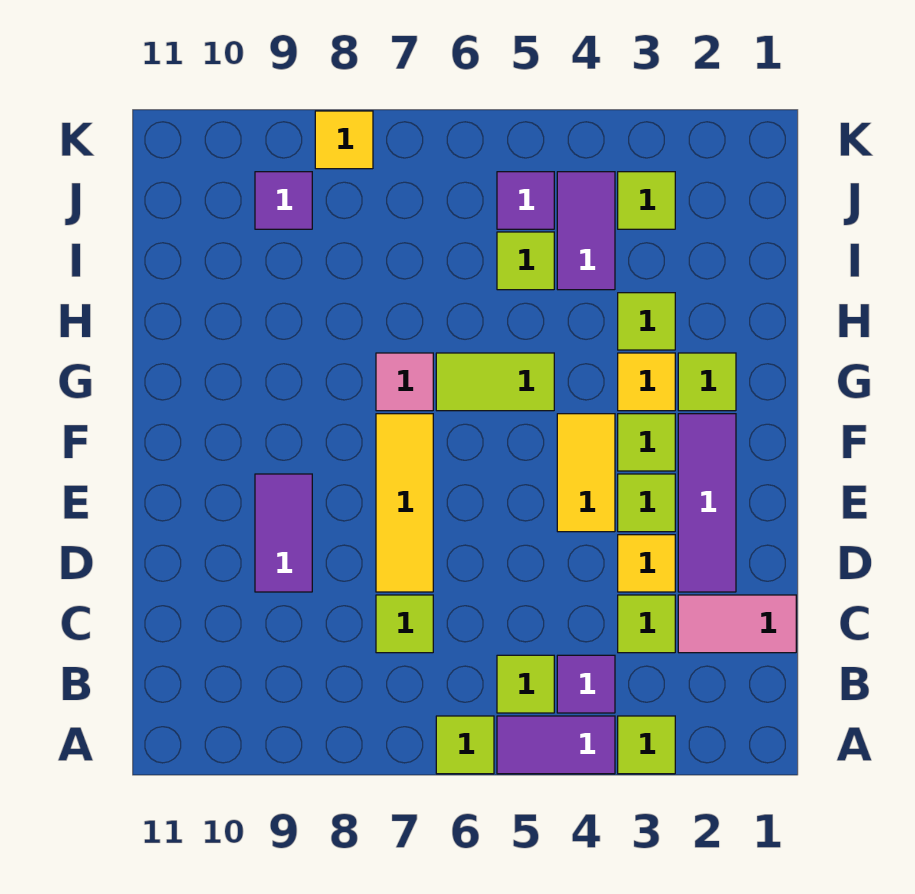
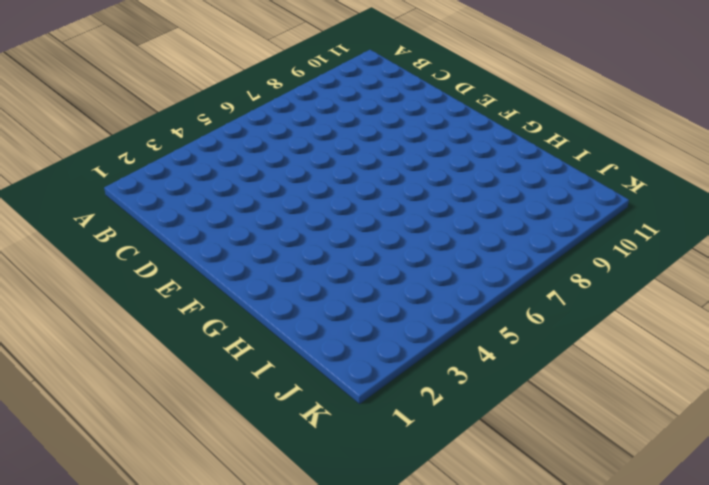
none -> lime tile A3 level 1
none -> purple tile A4:A5 level 1
none -> lime tile A6 level 1

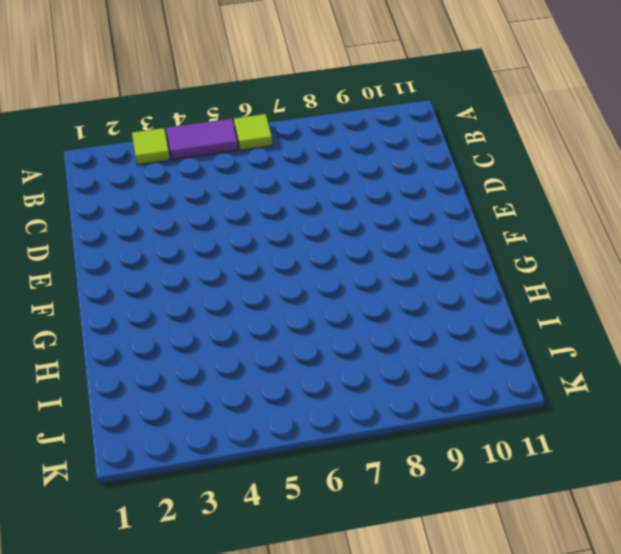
none -> purple tile B4 level 1
none -> lime tile B5 level 1
none -> pink tile C1:C2 level 1

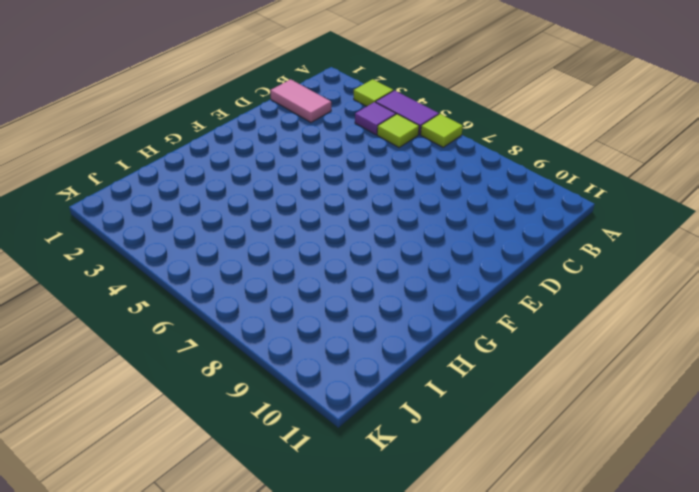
none -> lime tile C3 level 1
none -> lime tile C7 level 1
none -> purple tile D2:F2 level 1

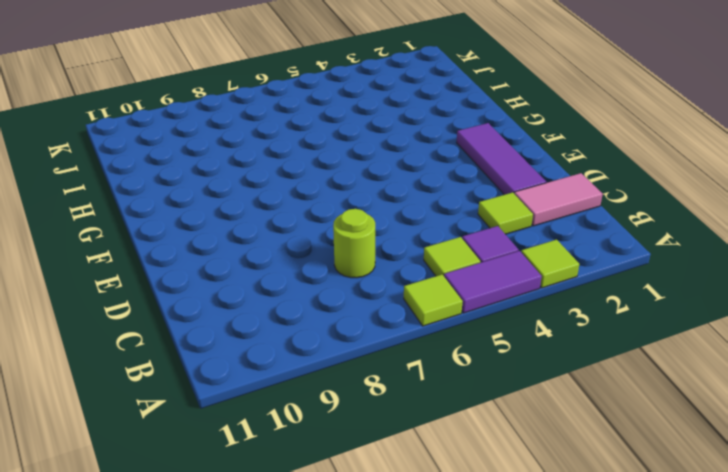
lime round brick C7 level 1 -> lime tile C7 level 1
none -> yellow tile D3 level 1
none -> yellow tile D7:F7 level 1
none -> purple tile D9:E9 level 1

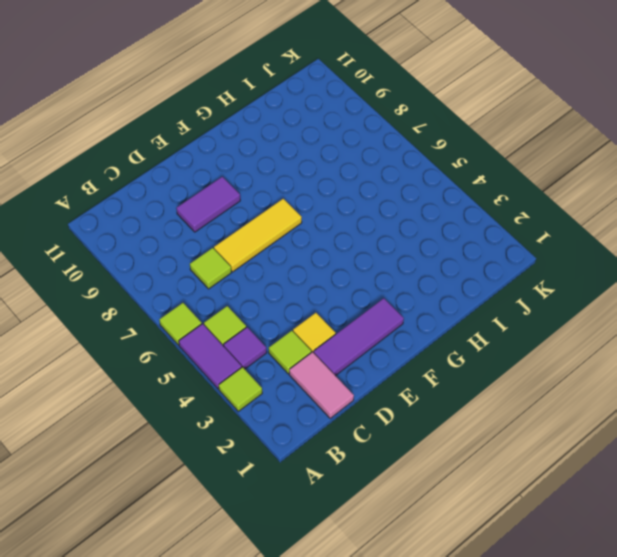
none -> lime tile E3 level 1
none -> yellow tile E4:F4 level 1
none -> lime tile F3 level 1

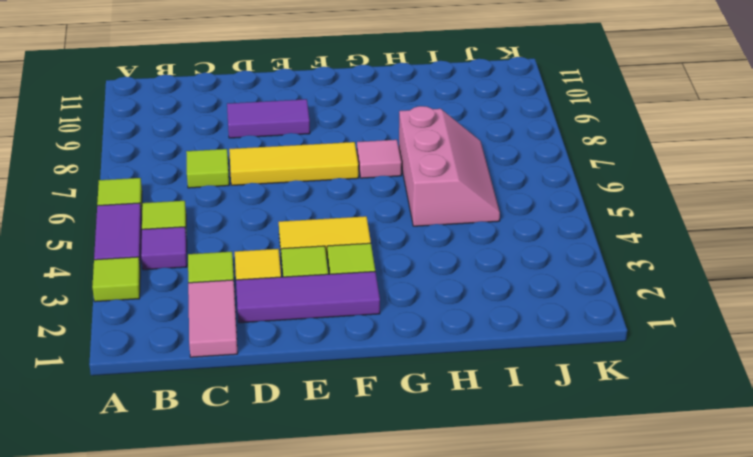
pink slope H5:I7 level 1 top H -> lime tile I5 level 1
none -> lime tile G2 level 1
none -> yellow tile G3 level 1
none -> lime tile G5:G6 level 1

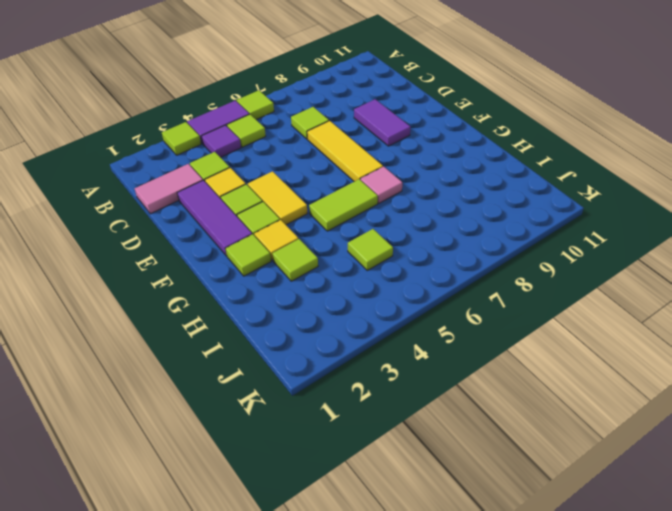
none -> purple tile I4:J4 level 1
none -> lime tile J3 level 1
none -> purple tile J5 level 1

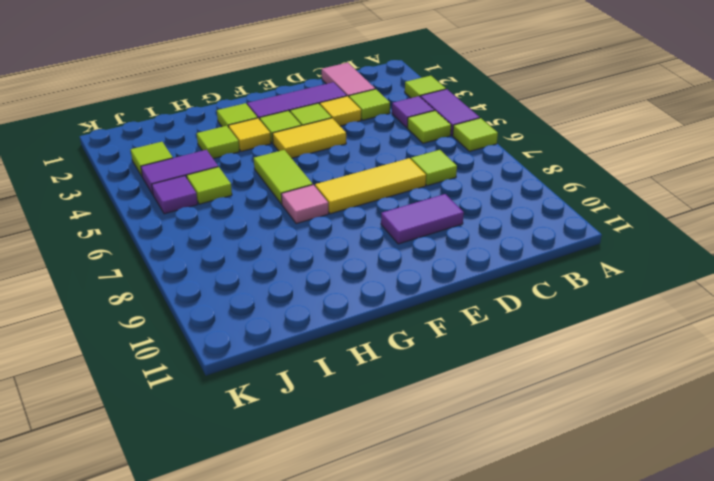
none -> purple tile J9 level 1
none -> yellow tile K8 level 1

